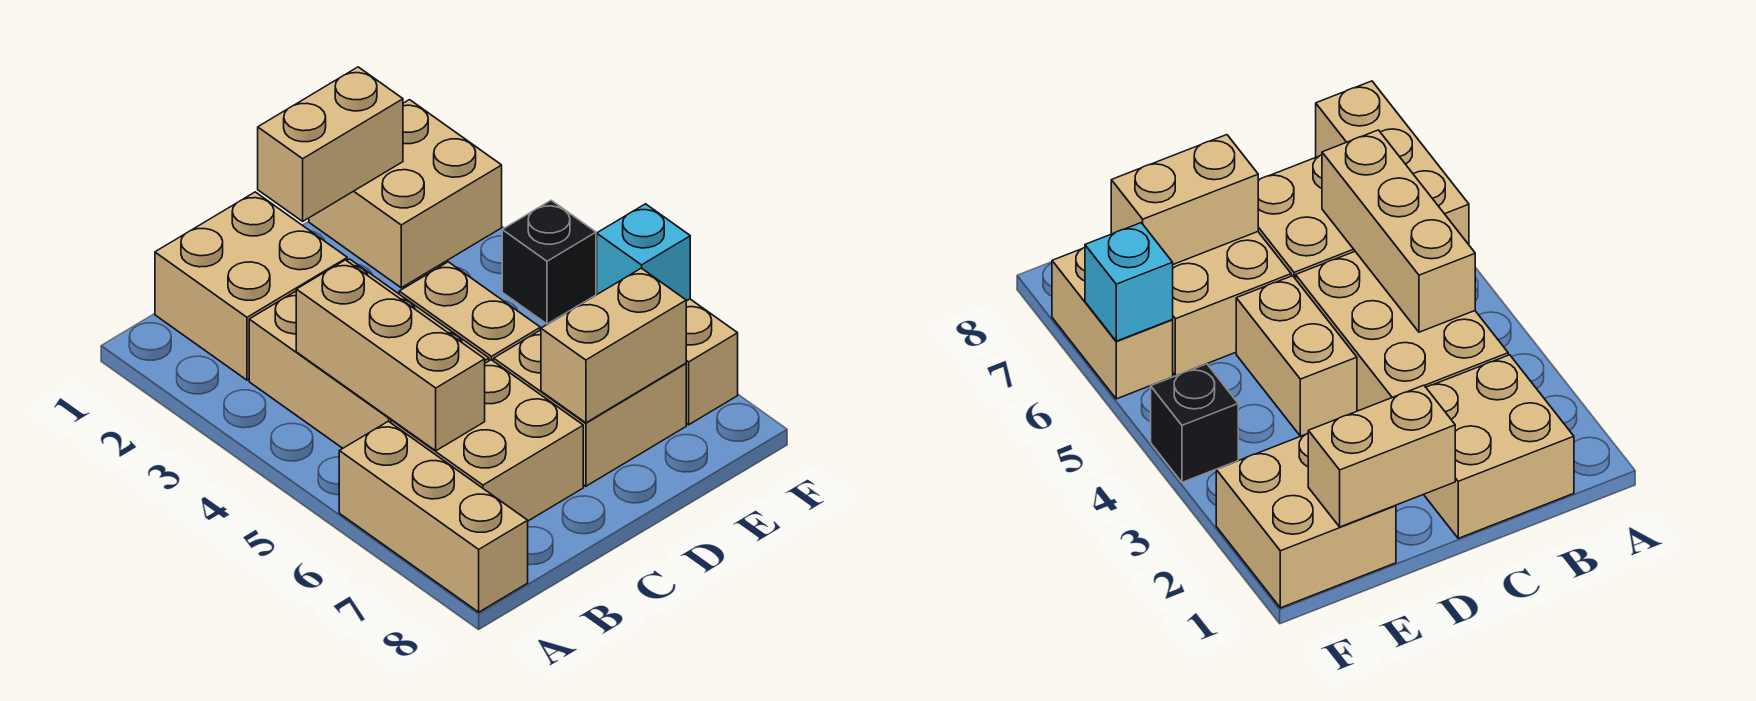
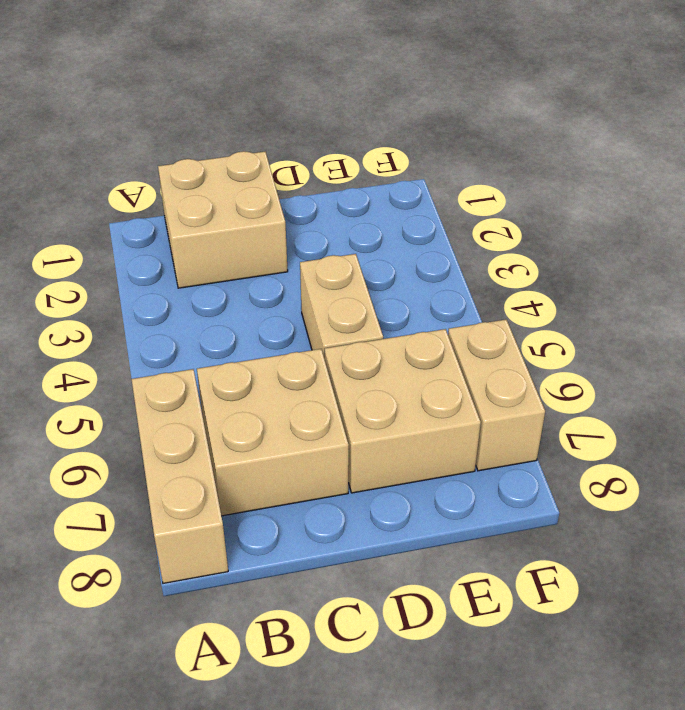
none -> tan brick B3:C5 level 1
none -> tan brick E1:F2 level 1
none -> black brick F4 level 1

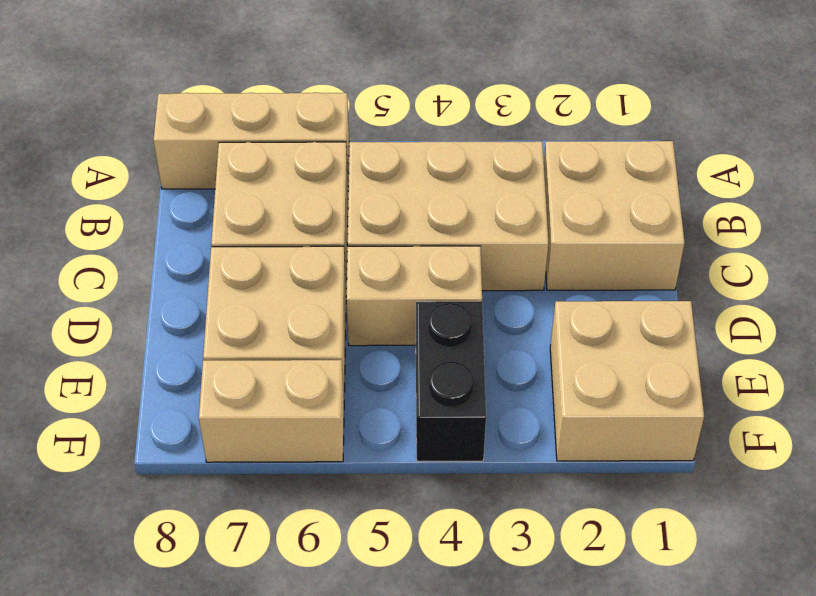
black brick E4:F4 level 1 -> black brick F4 level 1
none -> tan brick B4:B6 level 2
none -> tan brick D1:E1 level 2
none -> tan brick D7:E7 level 2

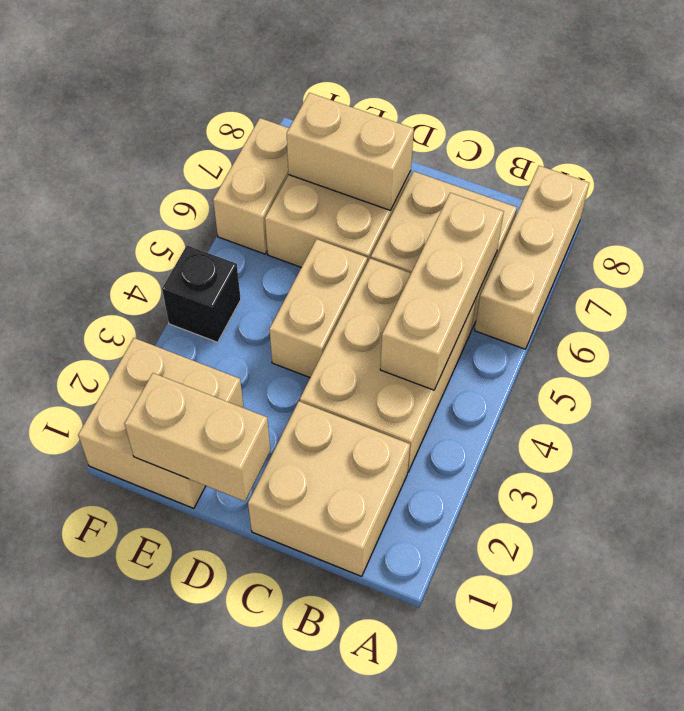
none -> cyan brick F6 level 2

